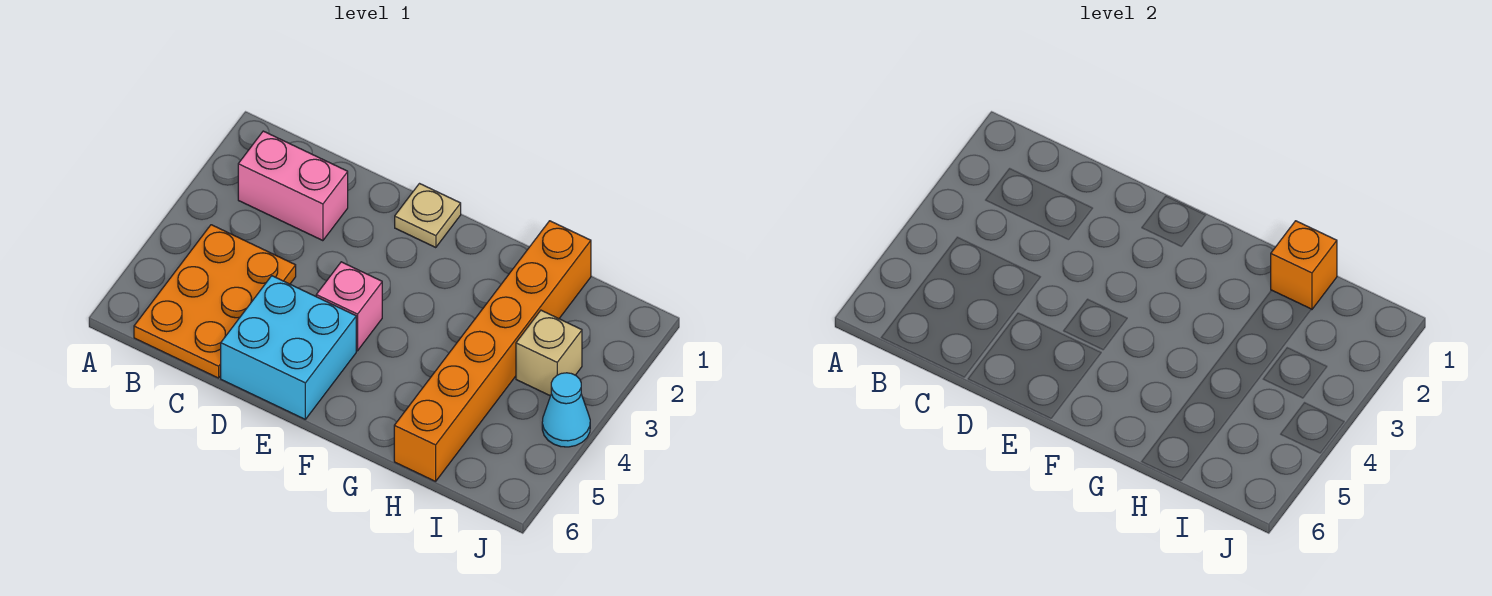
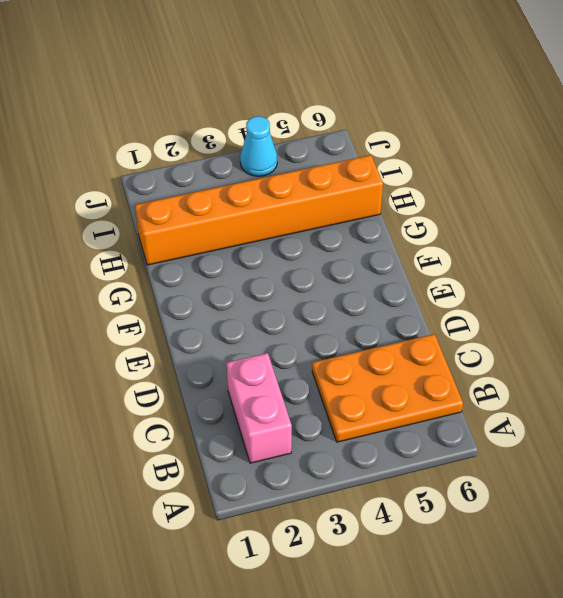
none -> cyan brick D5:E6 level 1
none -> tan plate E1 level 1

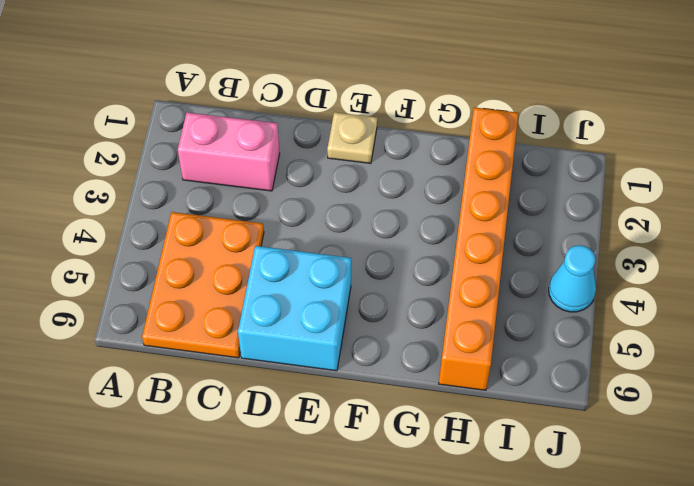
none -> pink brick E4 level 1
none -> tan brick I3 level 1

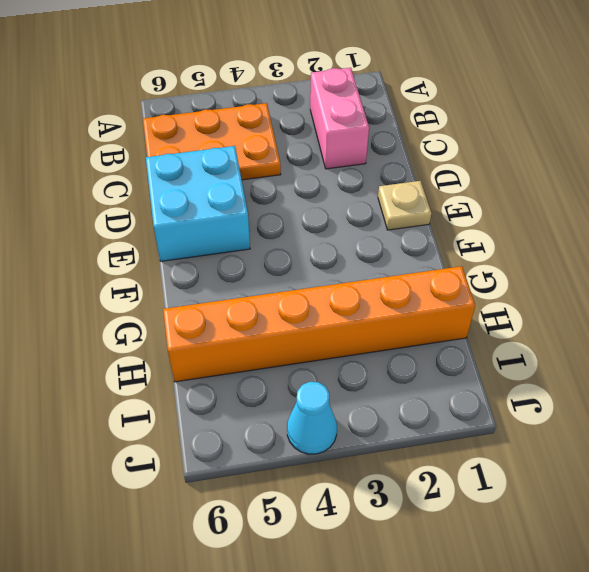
none -> pink brick E4 level 1
none -> tan brick I3 level 1

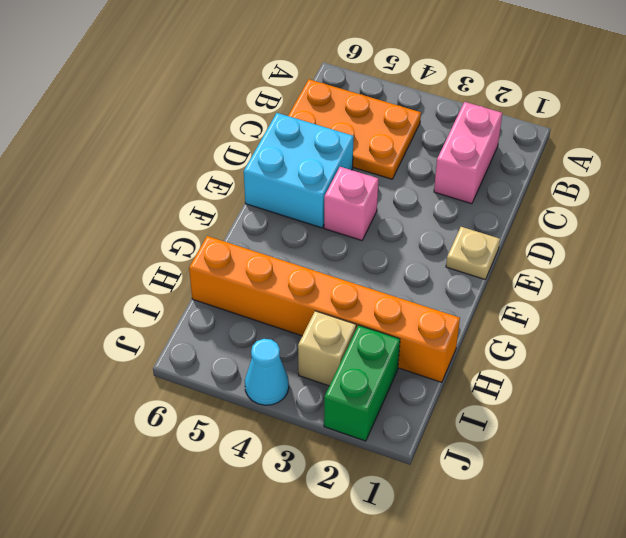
green brick I2:J2 level 1 -> none
none -> orange brick H1 level 2

